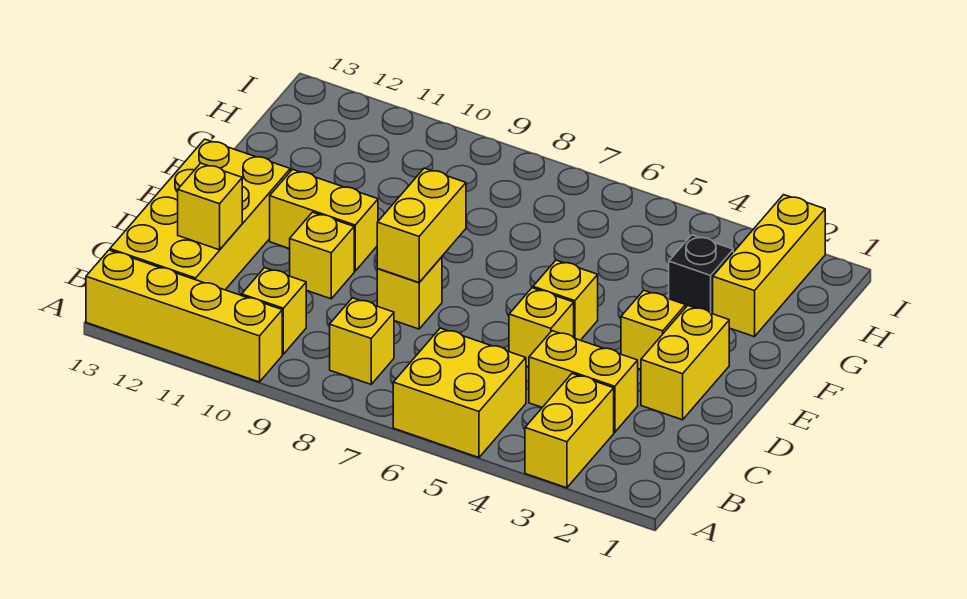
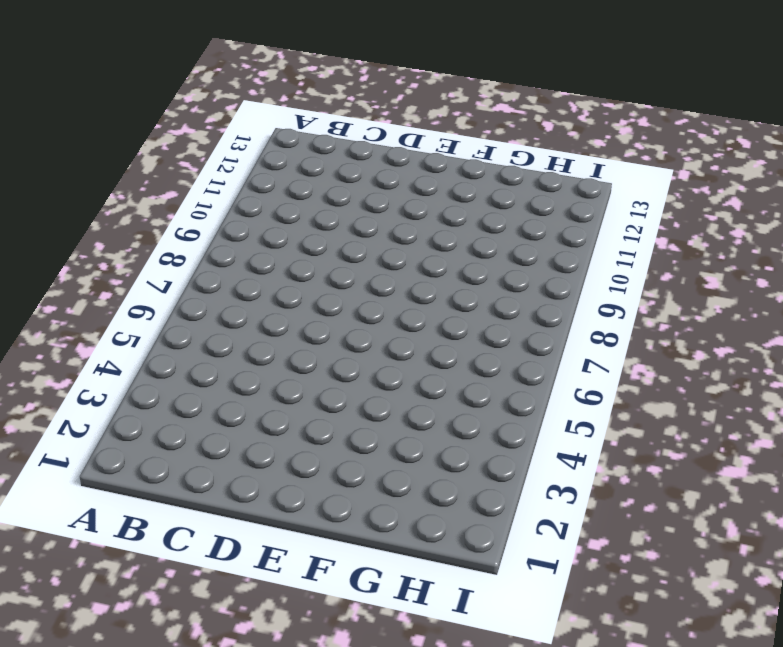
none -> yellow brick A3:B3 level 1
none -> yellow brick A5:B6 level 1
none -> yellow brick A10:A13 level 1

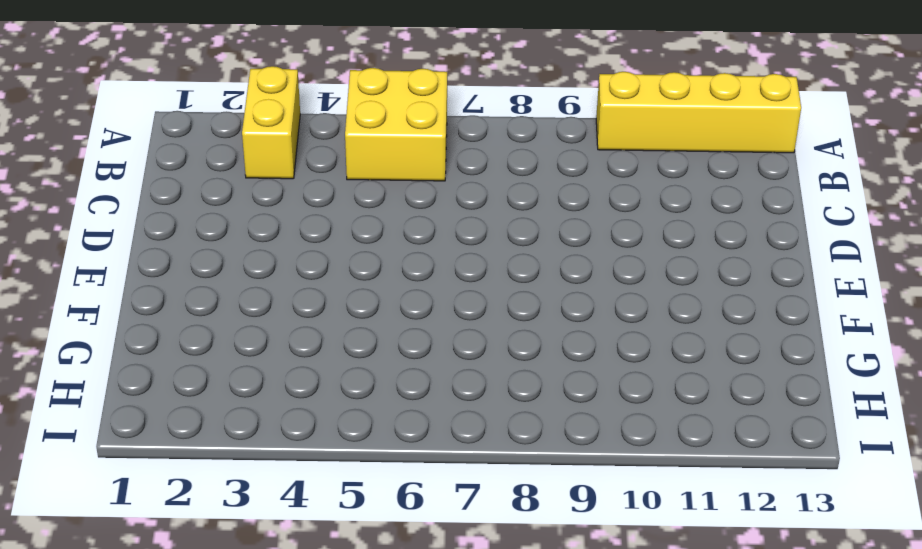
none -> yellow brick B8 level 1
none -> yellow brick B10 level 1
none -> yellow brick B12:E13 level 1

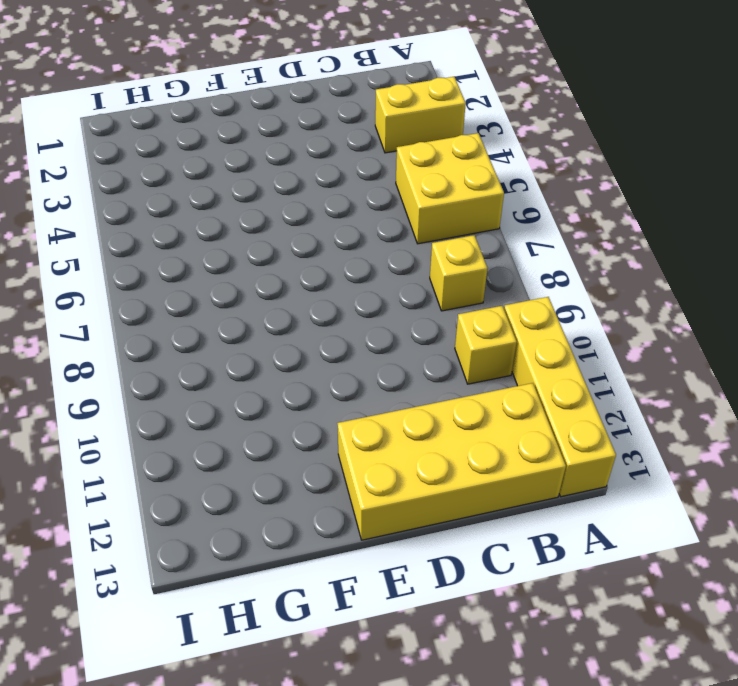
none -> yellow brick C3:C4 level 1
none -> yellow brick D2:E2 level 1
none -> yellow brick D5 level 1

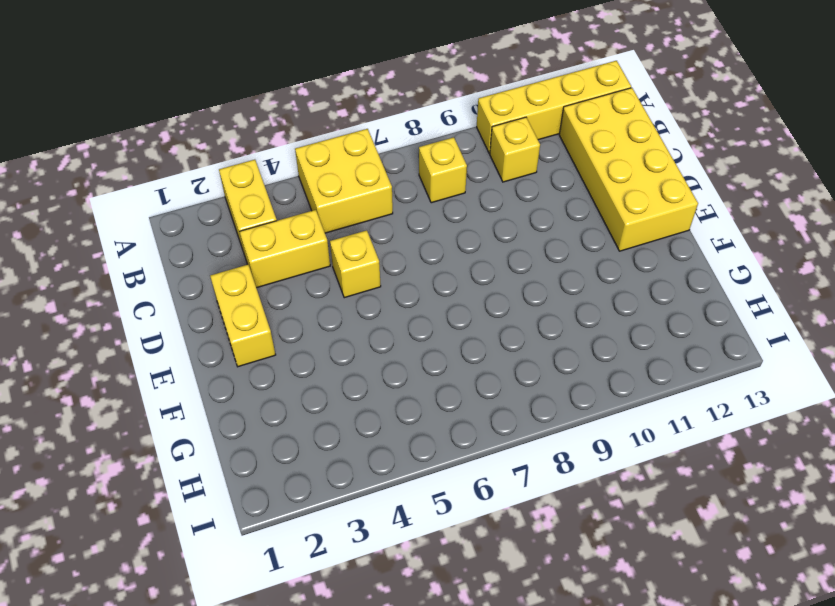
none -> yellow brick D8 level 1
none -> yellow brick D10 level 1
none -> yellow brick E3 level 1

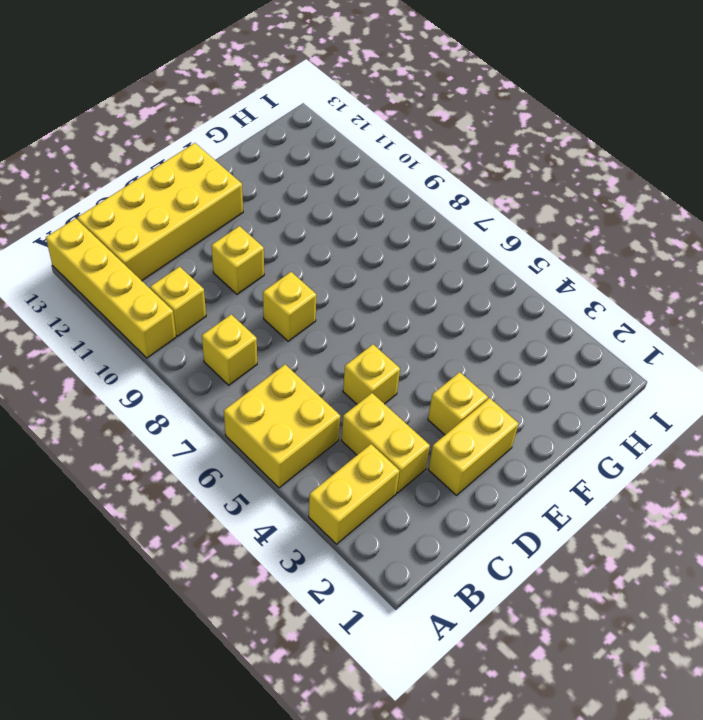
none -> yellow brick E5 level 1
none -> yellow brick E10:E11 level 1
none -> yellow brick G2:I2 level 1

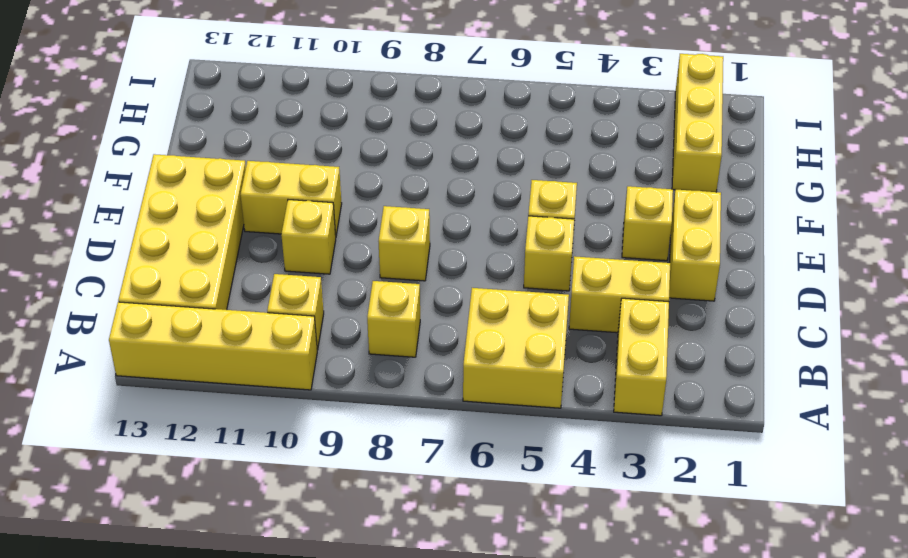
none -> black brick G3 level 1
none -> yellow brick C12 level 2
none -> yellow brick D8:E8 level 2

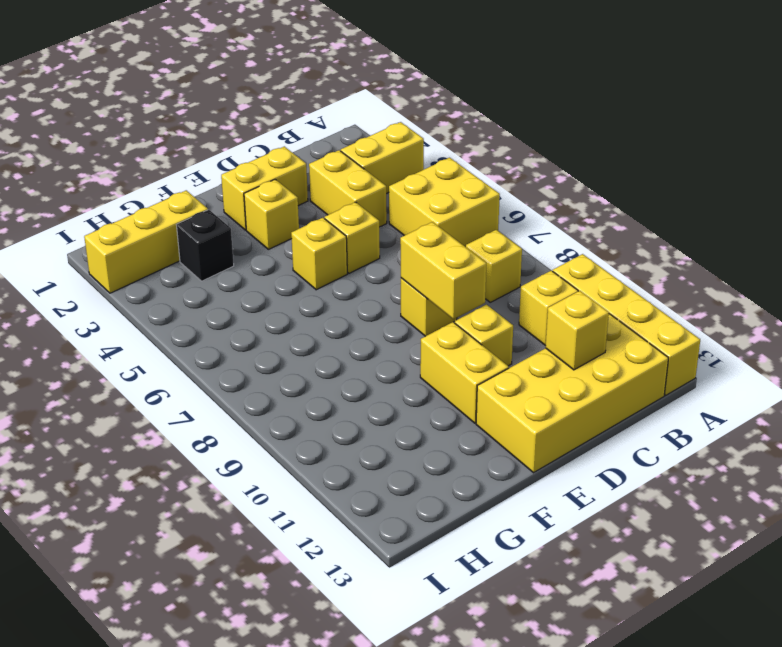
yellow brick D8:D9 level 2 -> yellow brick D8:E8 level 2

